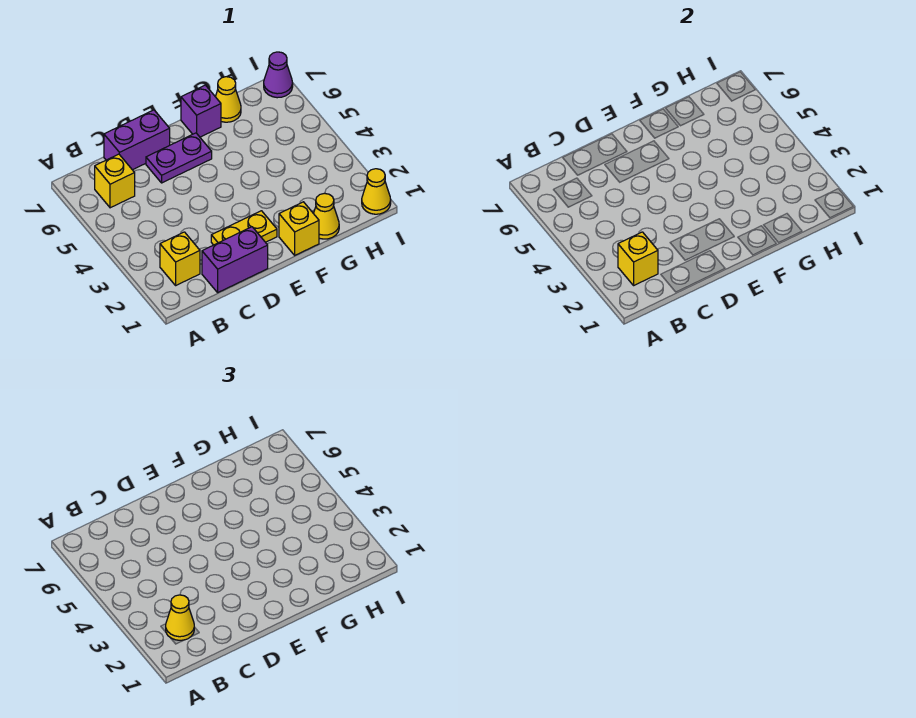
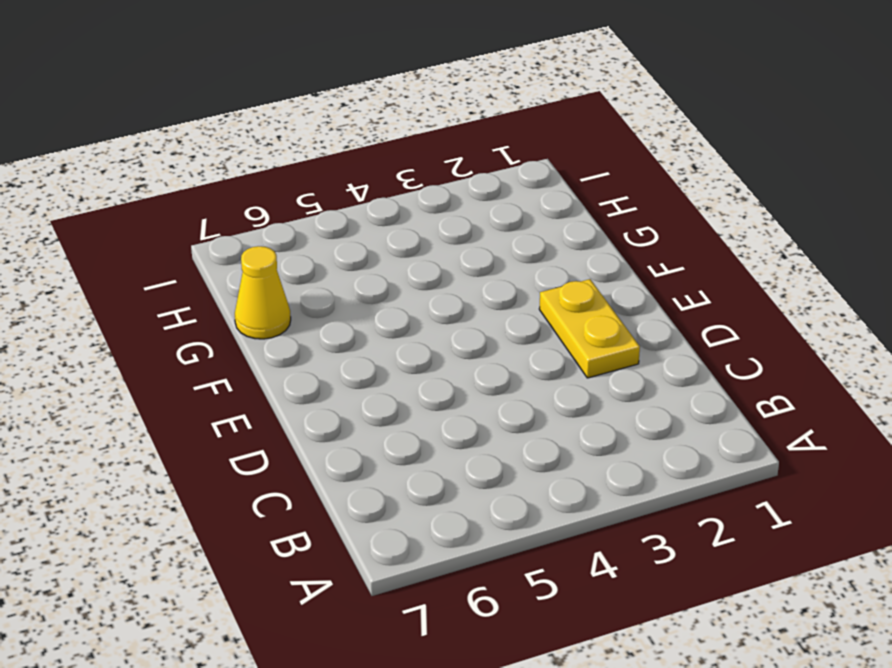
none -> yellow brick B2 level 1
none -> yellow brick B6 level 1
none -> purple brick C1:D1 level 1

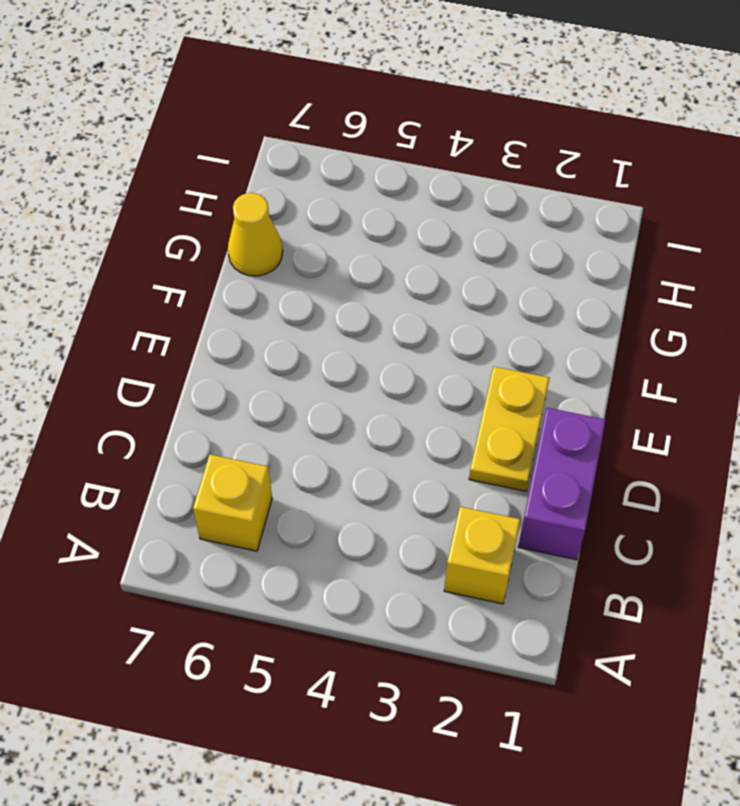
none -> purple brick C7:D7 level 1
none -> purple plate D6:E6 level 1
none -> yellow brick F1 level 1

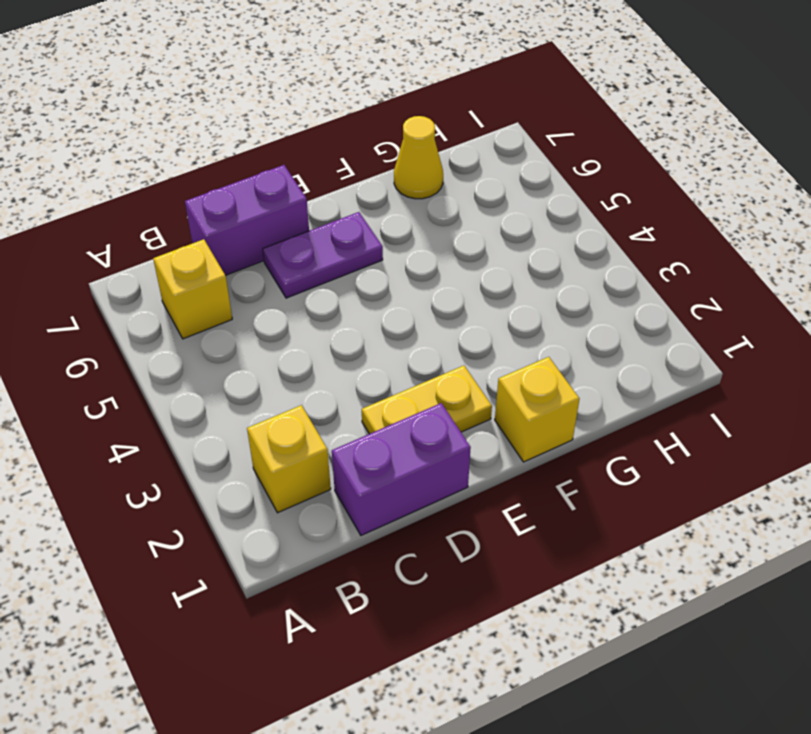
none -> purple brick F7 level 1
none -> yellow cone G1 level 1
none -> yellow cone I1 level 1

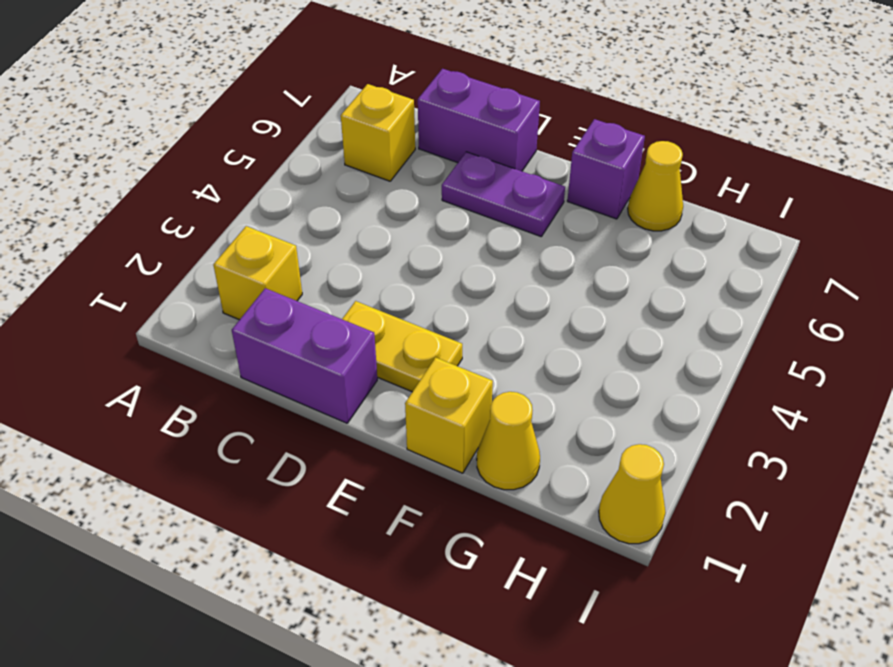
none -> purple cone I7 level 1
none -> yellow brick B2 level 2
none -> yellow cone B2 level 3

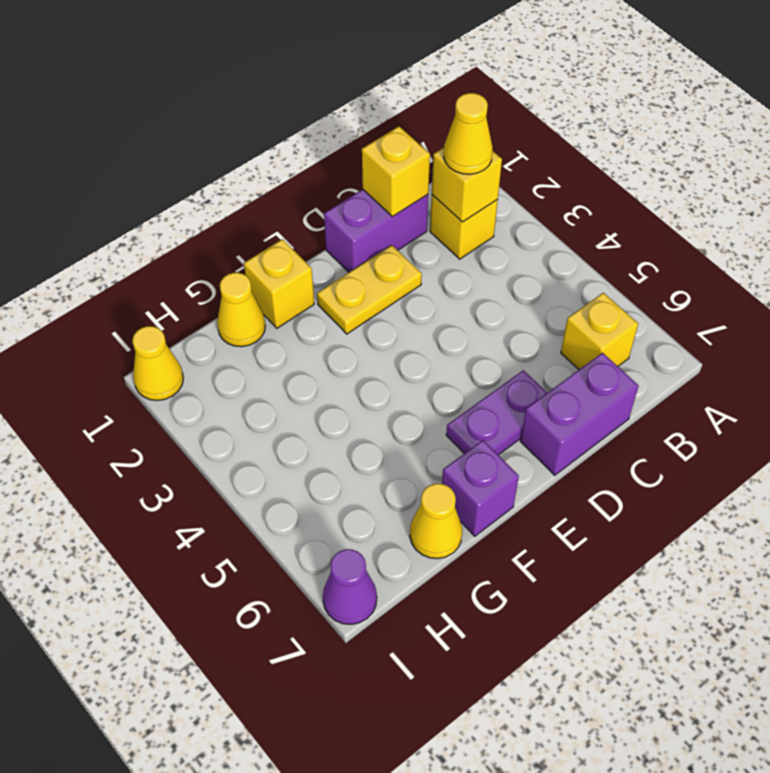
yellow brick C1 level 2 -> none

